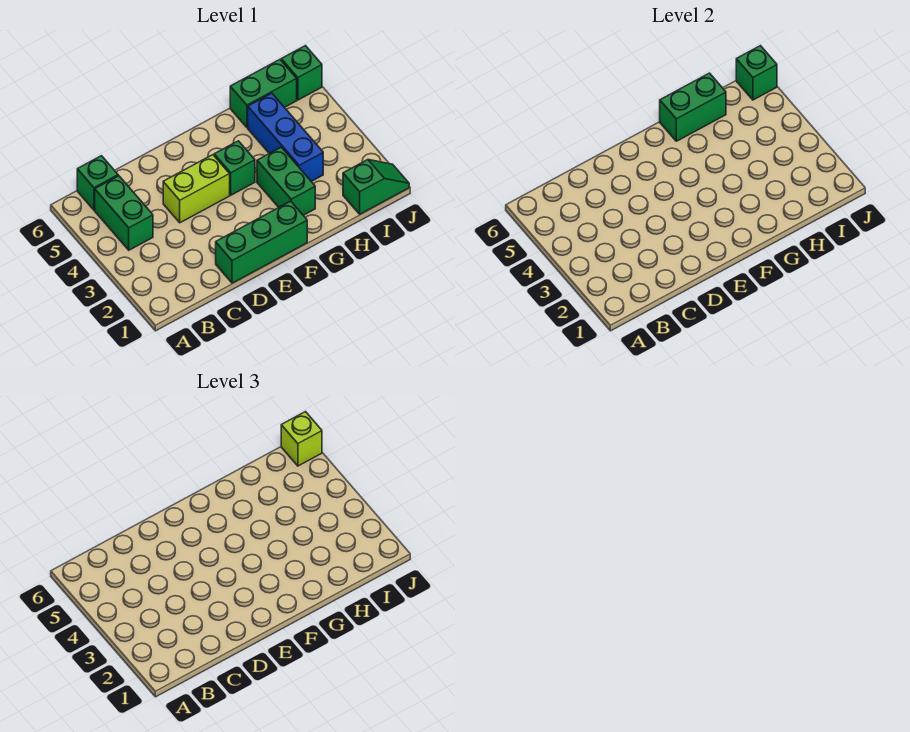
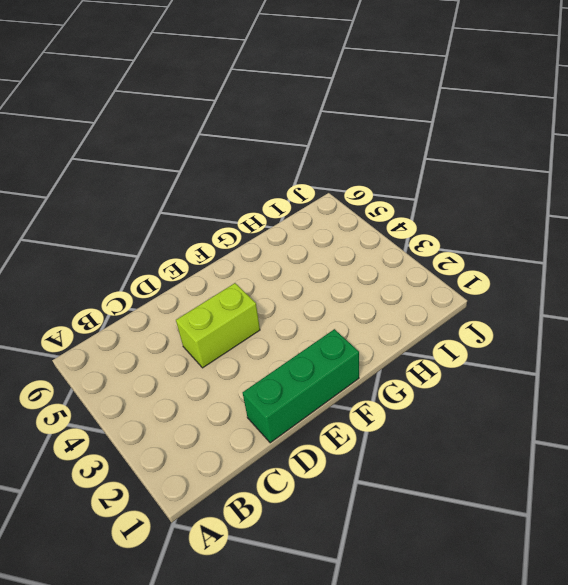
none -> green brick B4:B5 level 1
none -> green brick B6 level 1
none -> green brick F4 level 1

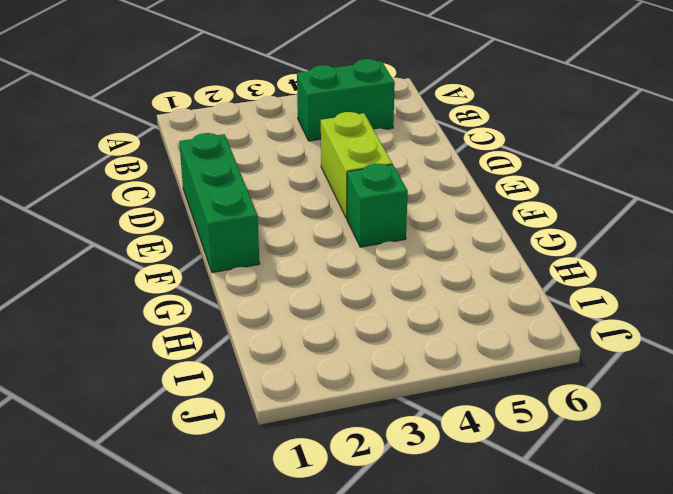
none -> green brick B6 level 1
none -> green brick G2:G3 level 1
none -> blue brick H3:H5 level 1

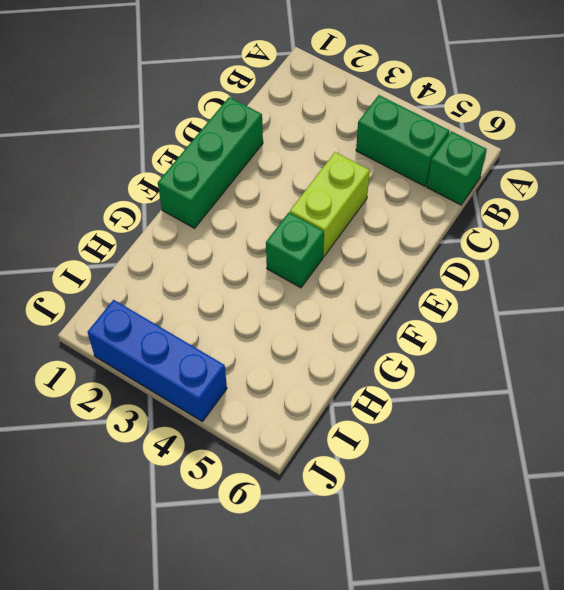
blue brick J2:J4 level 1 -> blue brick H3:H5 level 1
none -> green brick G2:G3 level 1
none -> green brick H6:I6 level 1
none -> green slope I1:J1 level 1 top I

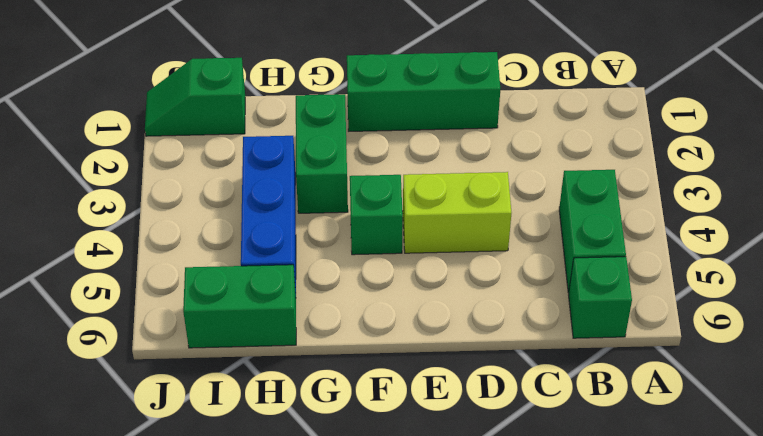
none -> green brick J6 level 1
none -> green brick G6:H6 level 2
none -> green brick J6 level 2

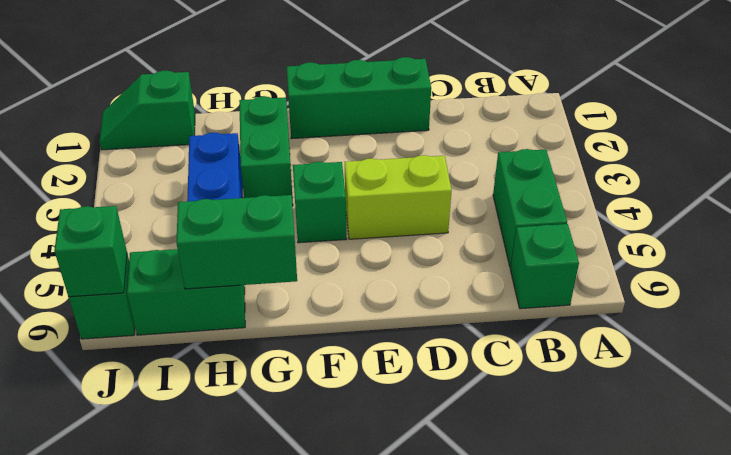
none -> lime brick J6 level 3

